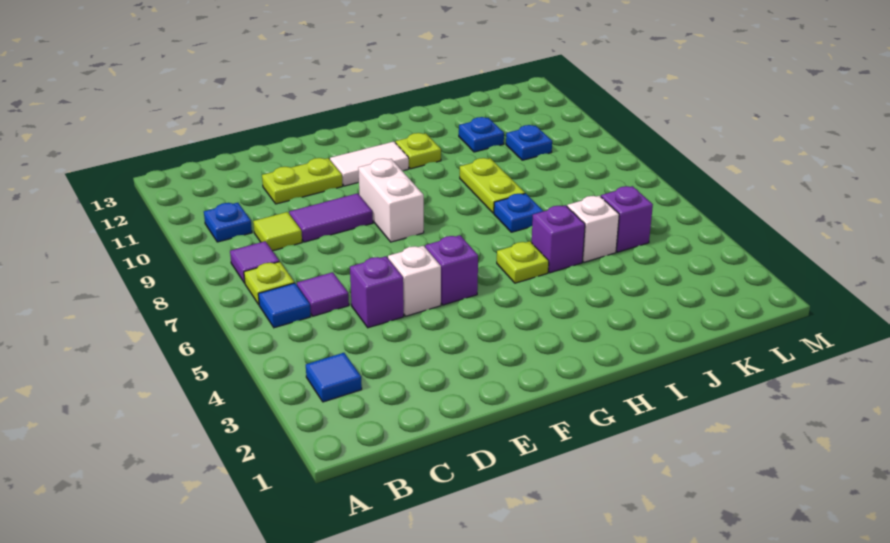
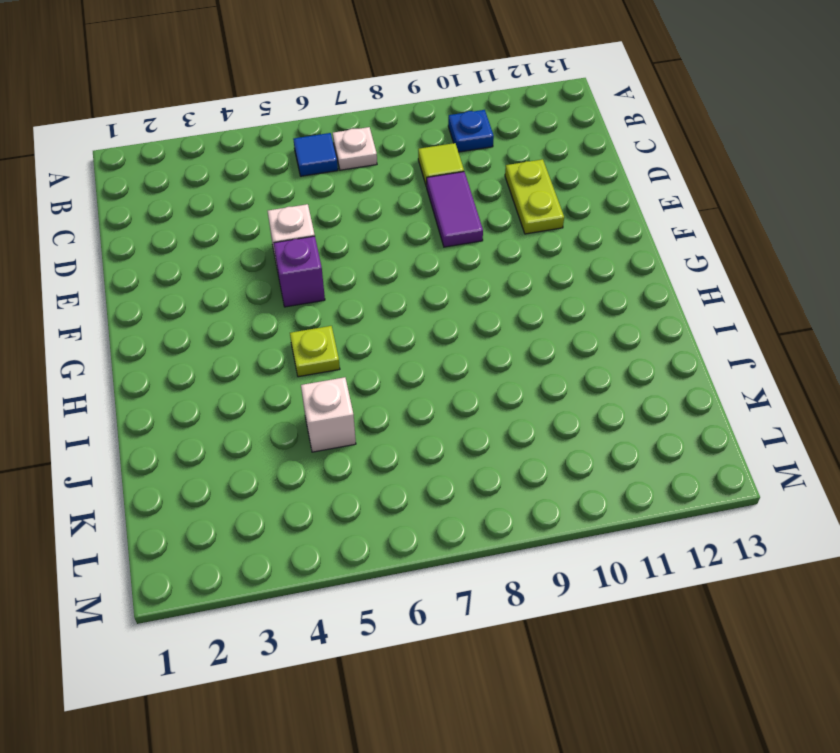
white plate B7 level 1 -> lime plate B7 level 1
none -> blue tile B3 level 1
none -> purple tile B8 level 1
none -> purple tile C6 level 1

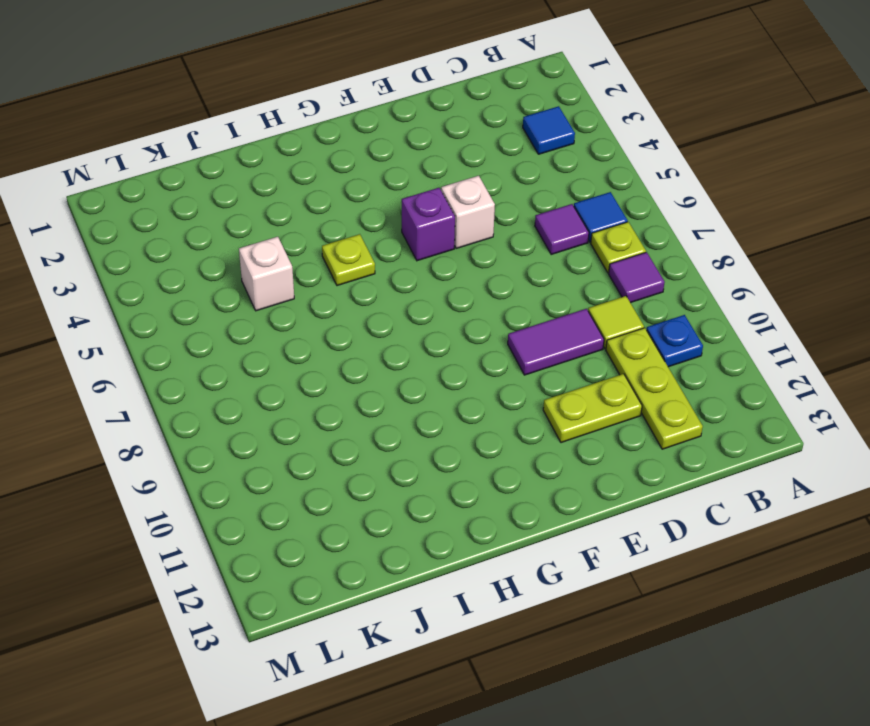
lime plate C10:C12 level 1 -> none
none -> purple brick D5 level 1
none -> white brick F8:F9 level 1
none -> white tile F11:G11 level 1

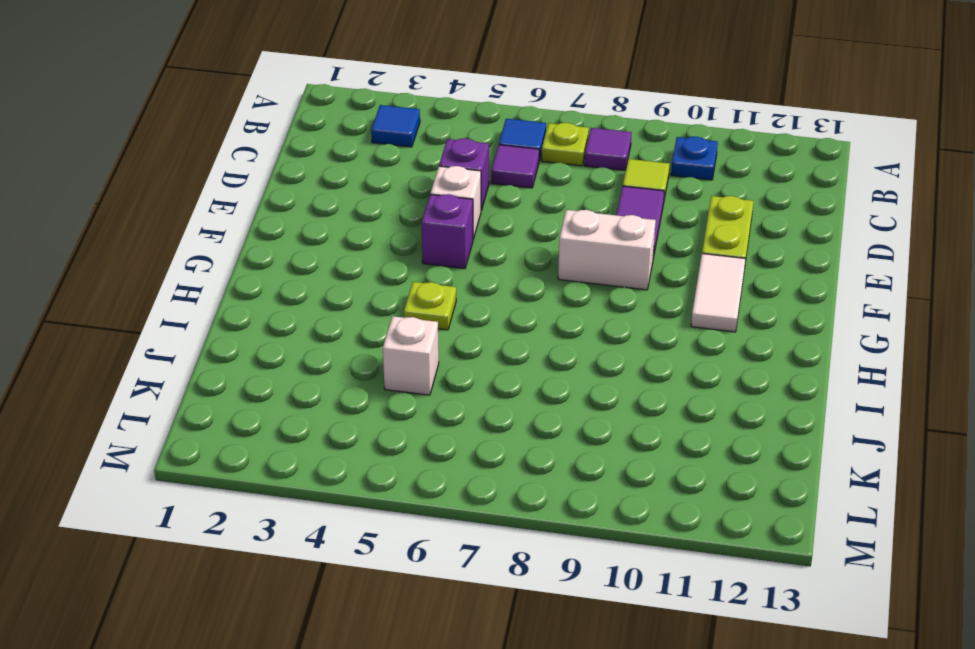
none -> lime plate H11 level 1
none -> purple brick I5 level 1
none -> blue plate I7 level 1

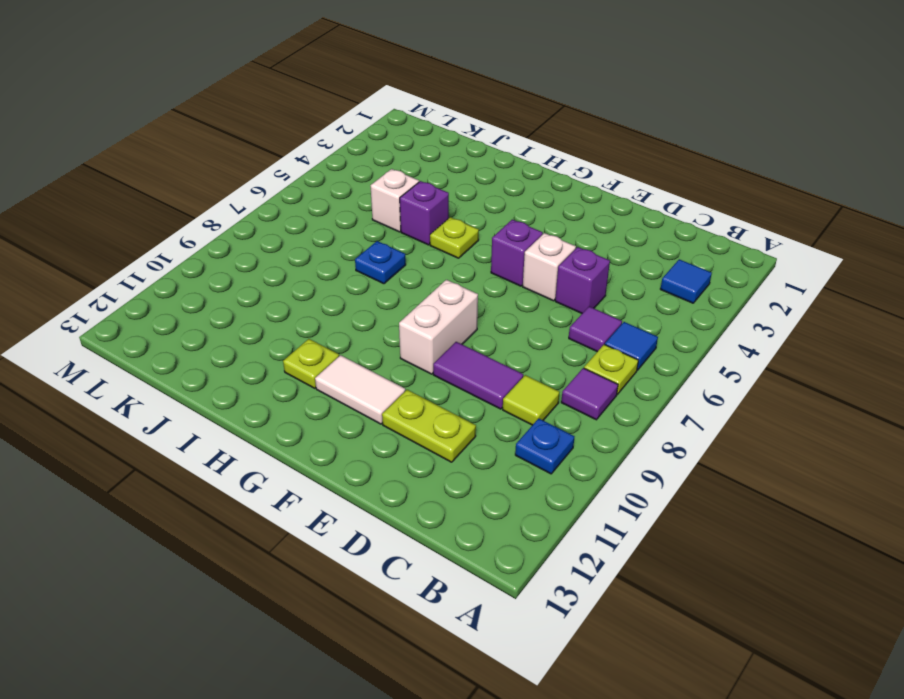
none -> lime plate I8:I9 level 1
none -> blue plate J11 level 1
none -> purple brick K5 level 1

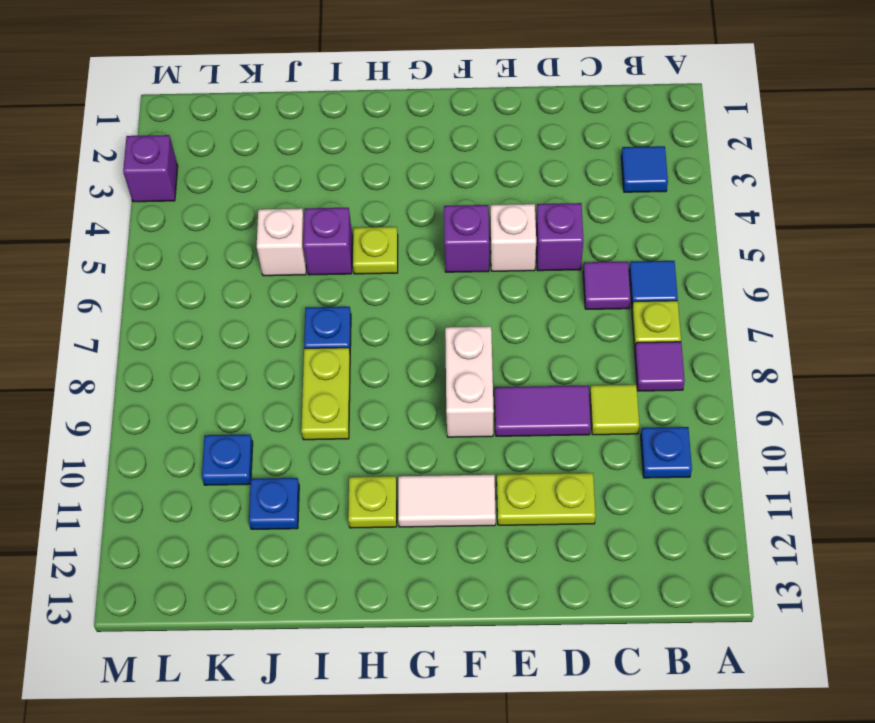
purple brick M3 level 1 -> purple brick K5 level 1

